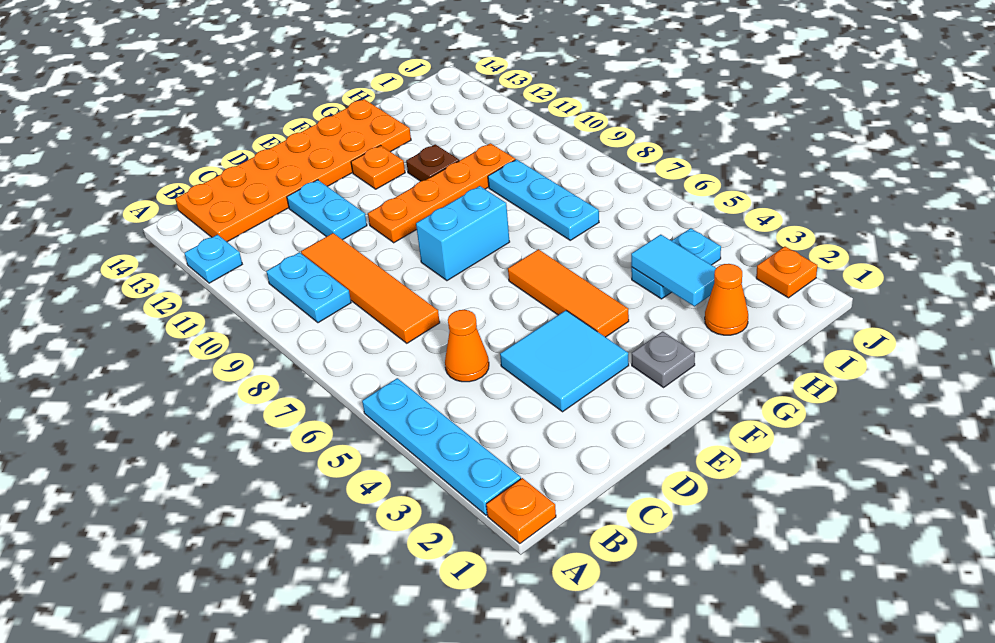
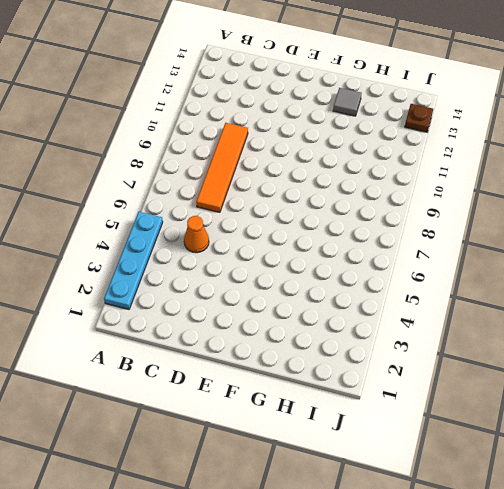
grey tile G13 level 1 -> orange plate B13:G14 level 1
brown plate J13 level 1 -> brown plate G11 level 1
none -> orange plate A1 level 1
none -> cyan plate A12 level 1
none -> cyan plate B9:B10 level 1

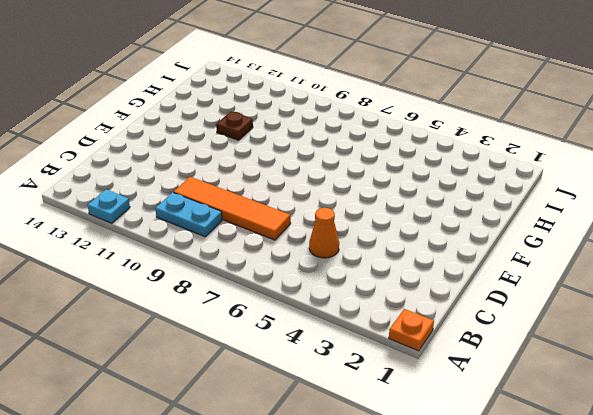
none -> cyan plate A2:A5 level 1
none -> orange plate B13:G14 level 1
none -> cyan tile D3:E4 level 1

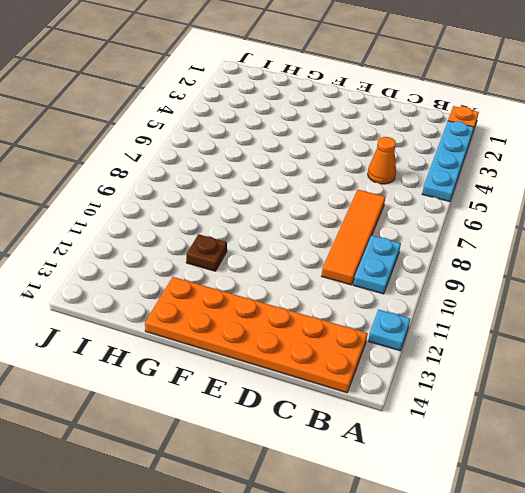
none -> cyan tile D3:E4 level 1
none -> cyan plate D11:D12 level 1
none -> cyan brick E8:F8 level 1

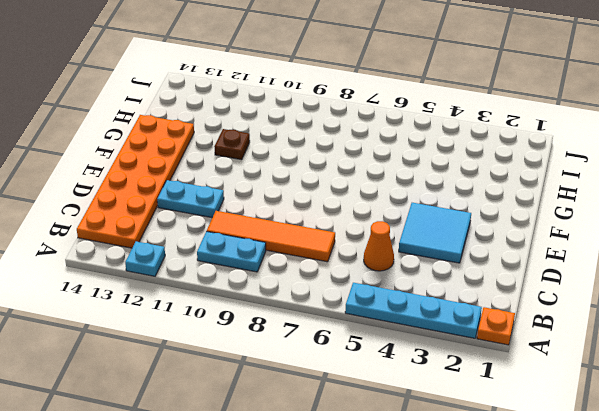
none -> cyan brick E8:F8 level 1
none -> orange plate E10:H10 level 1
none -> grey plate F2 level 1

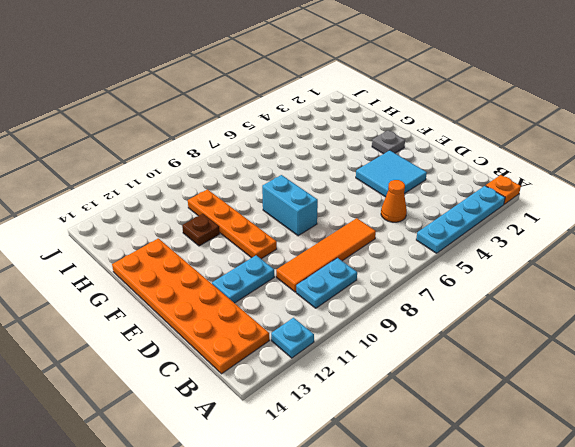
none -> orange tile F4:F6 level 1
none -> orange plate F12 level 1
none -> orange cone H2 level 1

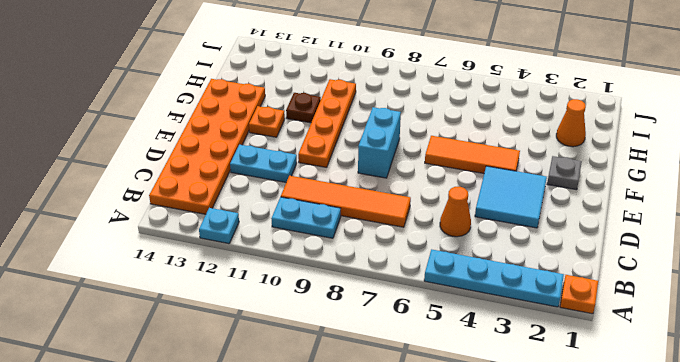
none -> cyan plate H4:I4 level 1
none -> cyan plate H7:H9 level 1
none -> orange plate J2 level 1

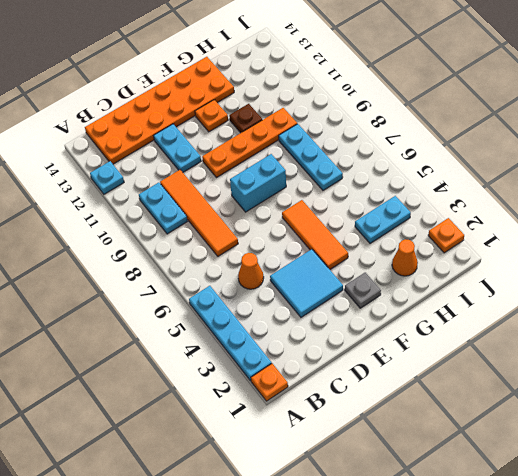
none -> cyan tile H3:H4 level 2

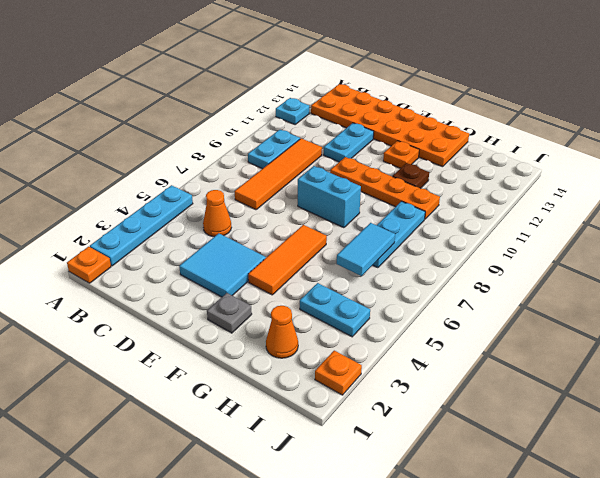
cyan tile H6:H7 level 2 -> cyan tile H3:H4 level 2

